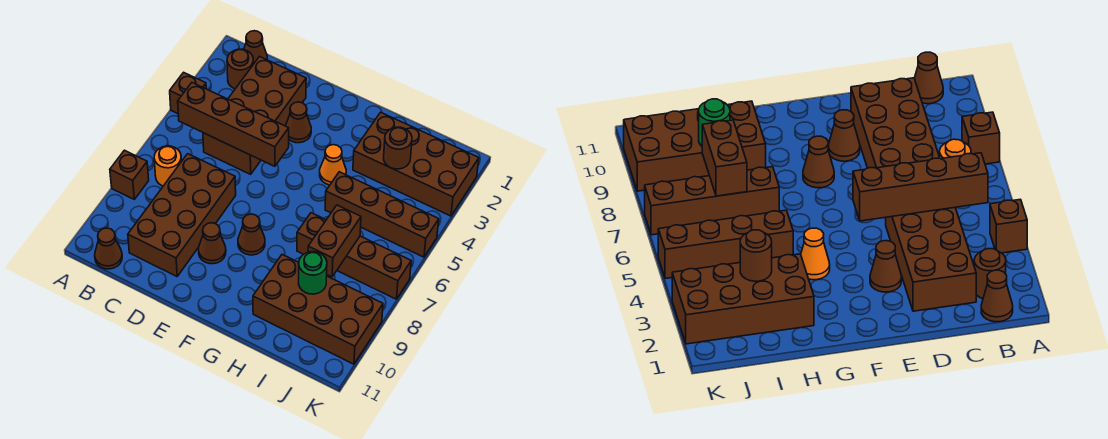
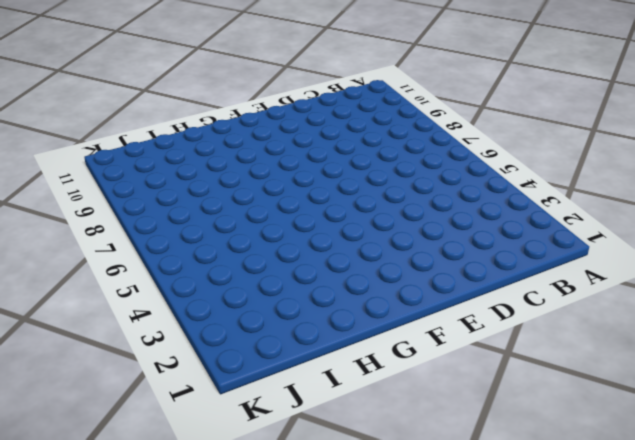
none -> brown brick A4 level 1
none -> brown brick A8 level 1
none -> brown cone B1 level 1

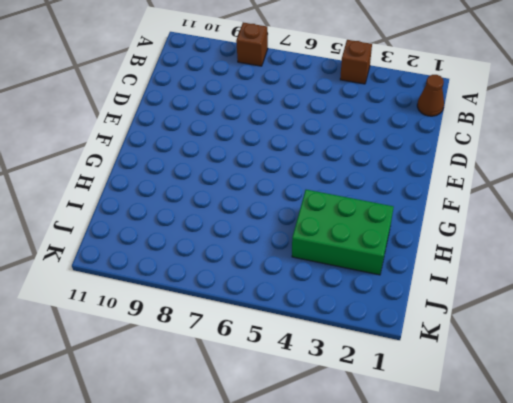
green brick H2:I4 level 1 -> brown brick H2:K3 level 1
none -> brown round brick B2 level 1
none -> orange round brick B7 level 1
none -> brown cone B11 level 1

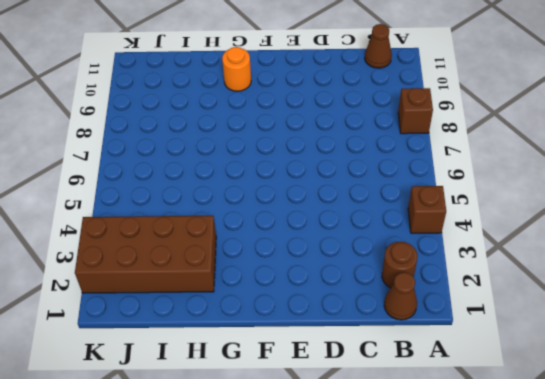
orange round brick G10 level 1 -> orange round brick B7 level 1
none -> brown brick C2:D5 level 1
none -> brown brick C7:D10 level 1
none -> brown cone E3 level 1

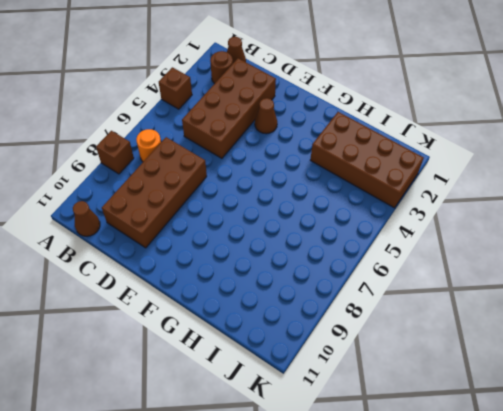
none -> brown cone E9 level 1
none -> brown cone F8 level 1
none -> orange cone G4 level 1

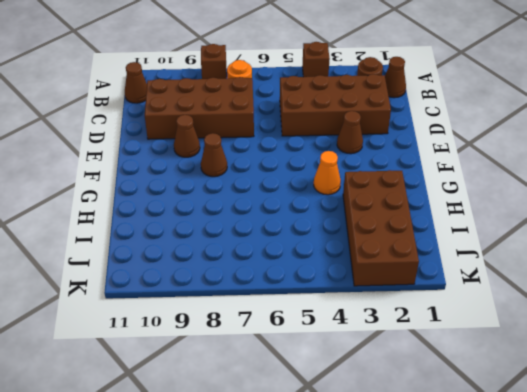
none -> brown brick H5:K5 level 1
none -> brown brick H7:K7 level 1
none -> brown brick H9:K10 level 1

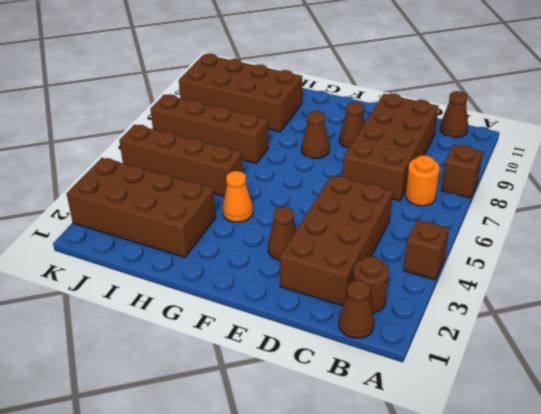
none -> brown brick B5:E5 level 2
none -> brown round brick I3 level 2
none -> brown brick I7:I8 level 2

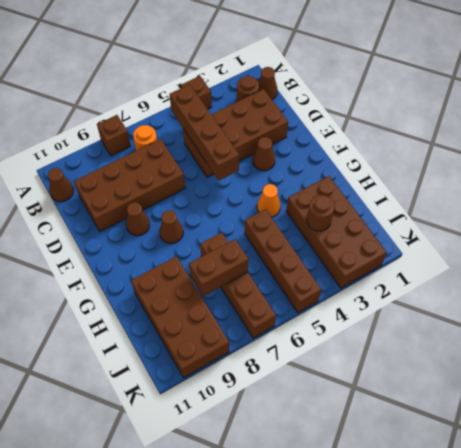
none -> green round brick I9 level 2

